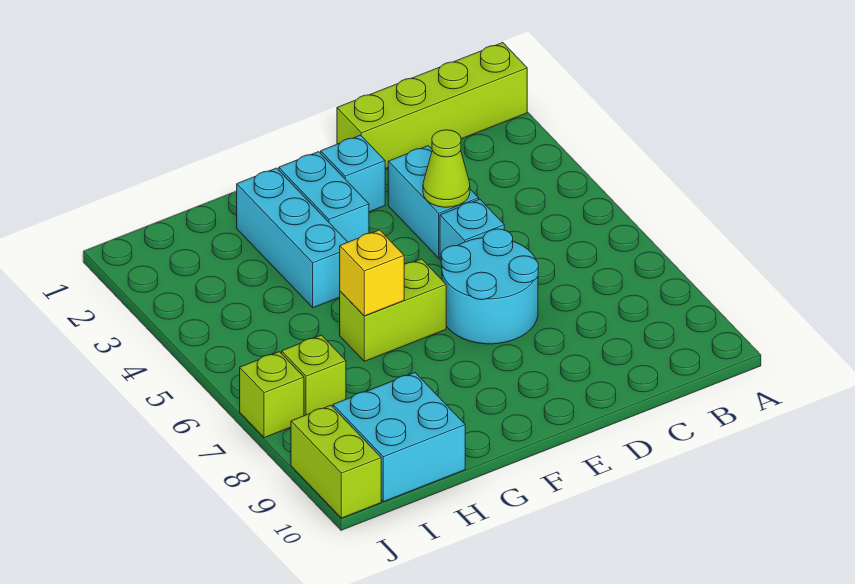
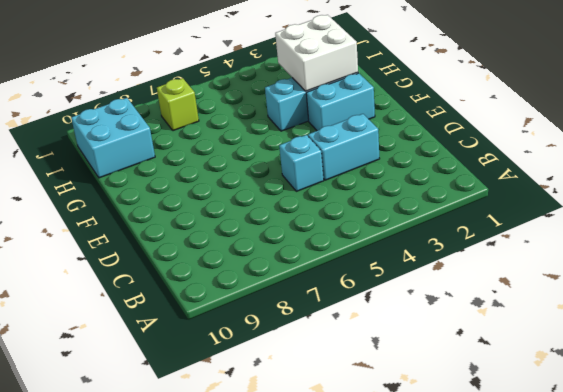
white brick G2:H3 level 2 -> none
none -> lime brick A1:D1 level 1
none -> cyan round brick D6:E7 level 1
none -> cyan brick E2 level 1

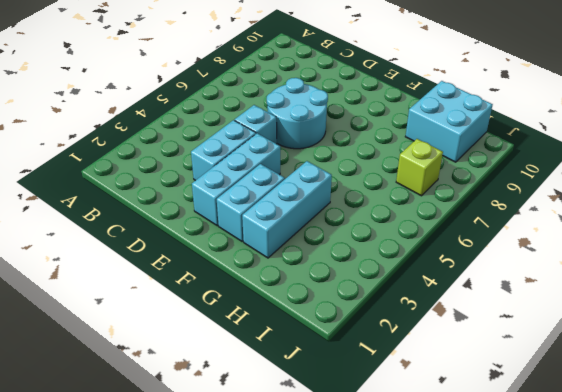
cyan brick E2:E4 level 1 -> cyan brick E2 level 1
none -> lime brick A1:D1 level 1
none -> lime brick F6:G6 level 1
none -> lime brick J7 level 1

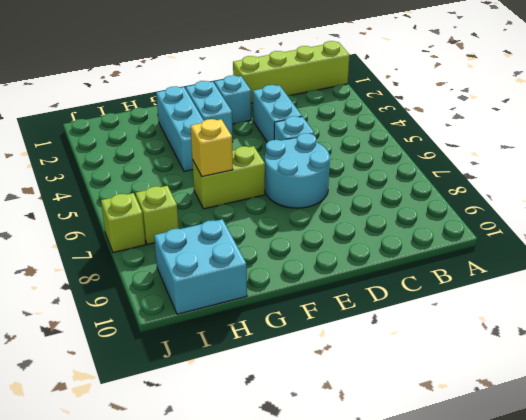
none -> lime brick J9:J10 level 1
none -> lime cone D4 level 2

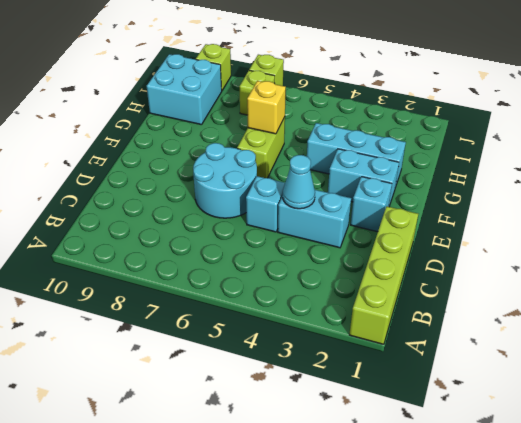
cyan cone D4 level 2 -> lime cone D4 level 2
lime brick J9 level 1 -> lime brick J9:J10 level 1

